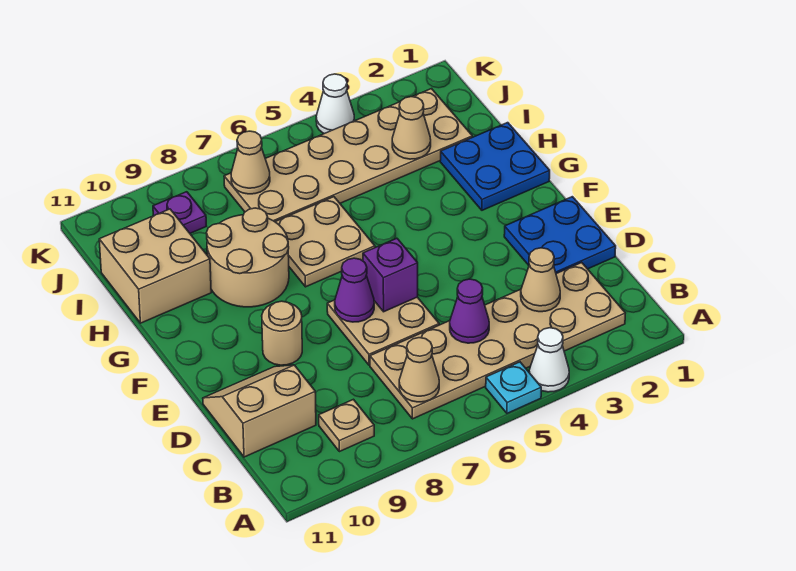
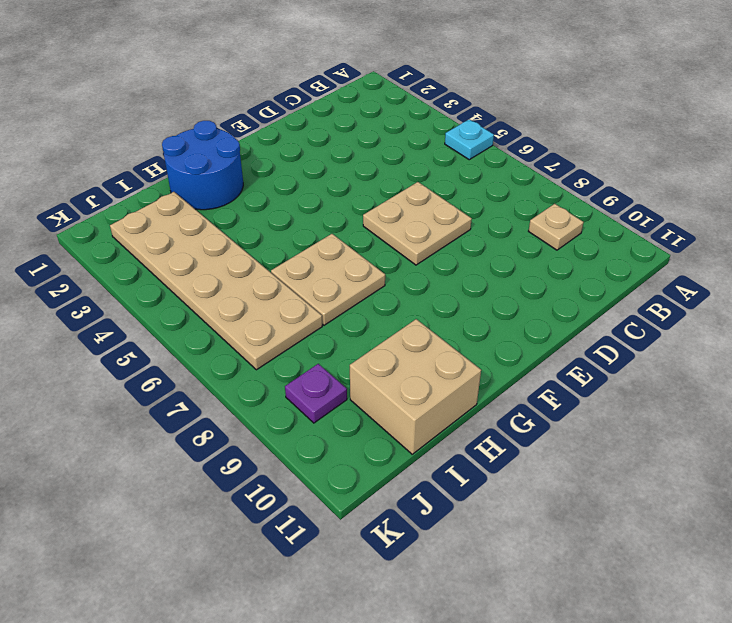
blue round brick G1:H2 level 1 -> blue plate G1:H2 level 1
none -> white cone A4 level 1
none -> tan plate B2:C7 level 1
none -> tan slope C10:D11 level 1 top C

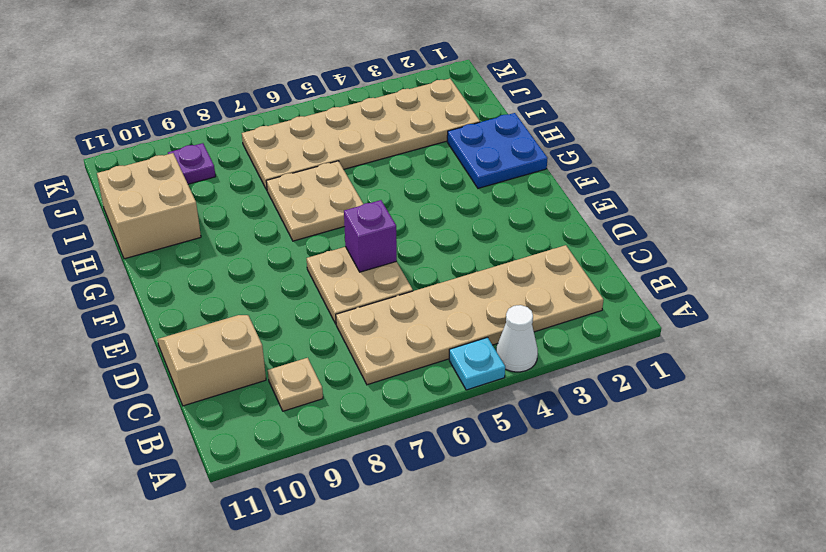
none -> blue plate D1:E2 level 1
none -> tan round brick E9 level 1
none -> tan round brick G8:H9 level 1

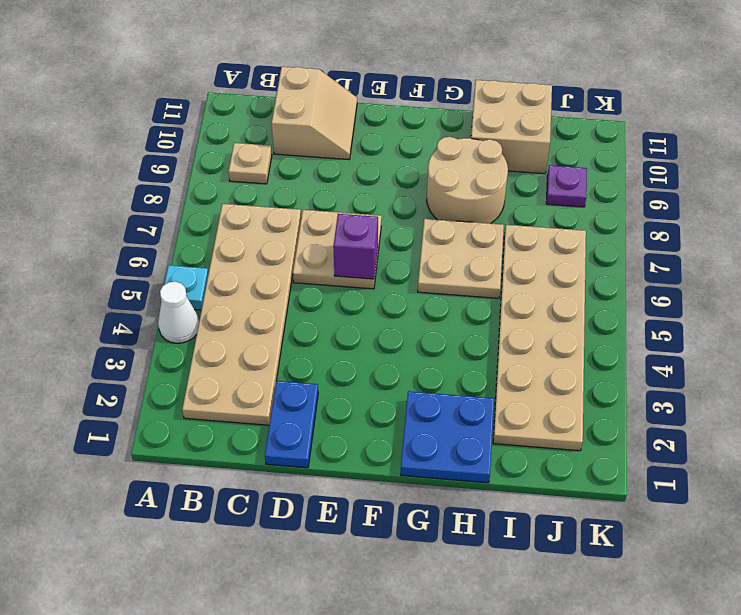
blue plate D1:D2 level 1 -> blue plate D1:E2 level 1
none -> tan round brick E9 level 1
none -> white cone K4 level 1
none -> tan cone B7 level 2

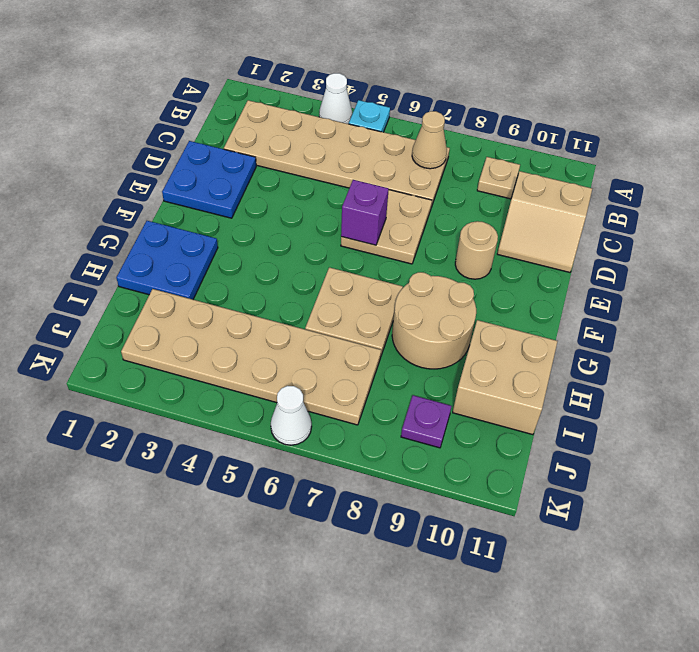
white cone K6 level 1 -> white cone K4 level 1
none -> tan cone C3 level 2
none -> purple cone C5 level 2
none -> purple cone E7 level 2

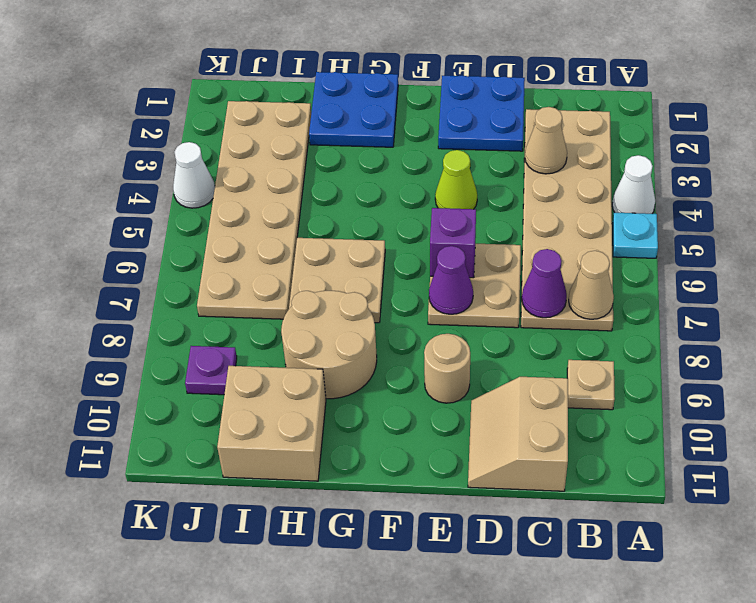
purple cone C7 level 2 -> purple cone C5 level 2
lime cone E4 level 1 -> none
none -> tan cone I3 level 2
none -> tan cone J7 level 2

